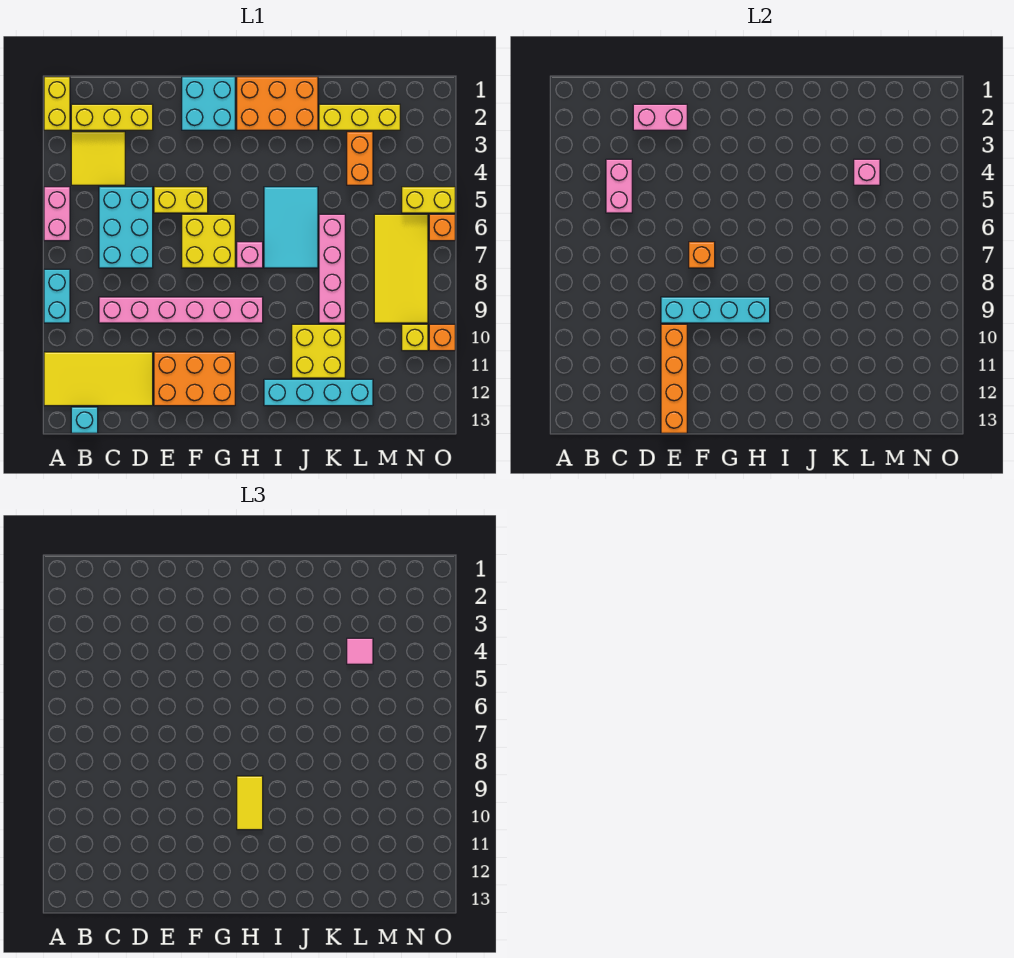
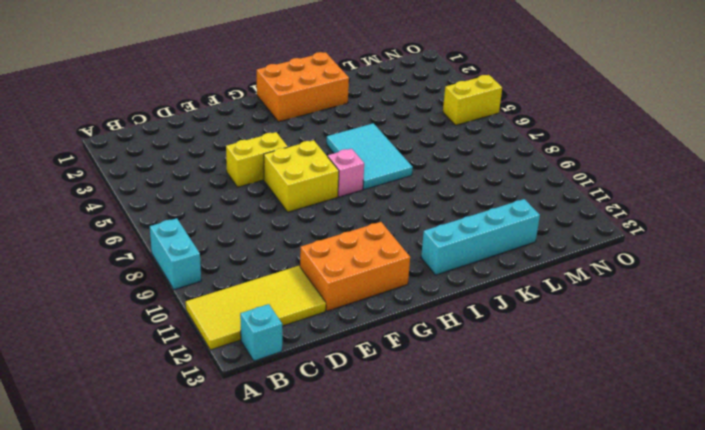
none -> yellow brick A1:A2 level 1
none -> pink brick A5:A6 level 1
none -> yellow brick B2:D2 level 1
none -> yellow tile B3:C4 level 1

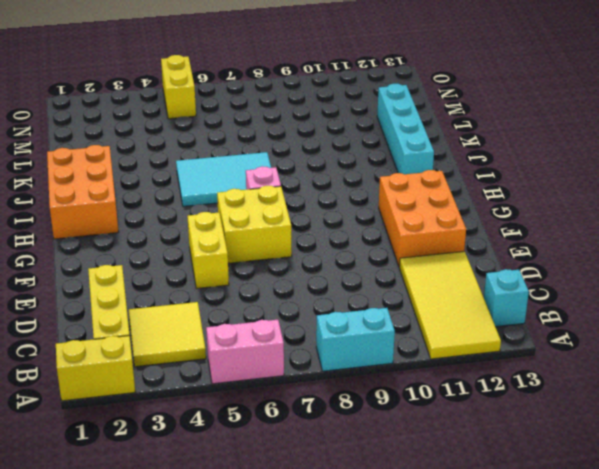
none -> cyan brick C5:D7 level 1
none -> pink brick C9:H9 level 1
none -> cyan brick F1:G2 level 1
none -> yellow brick J10:K11 level 1

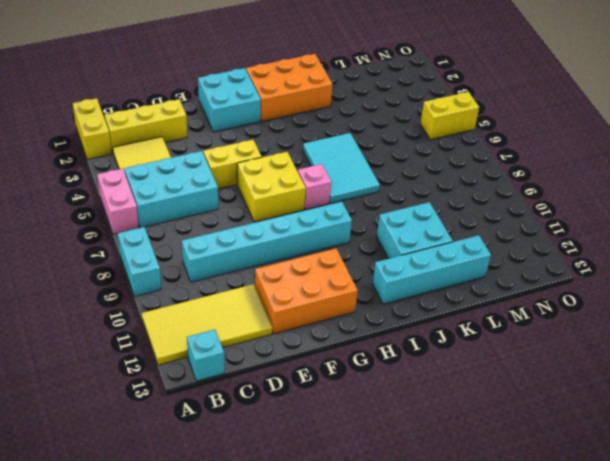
cyan brick B5:D6 level 1 -> cyan brick C5:D7 level 1
cyan brick C9:H9 level 1 -> pink brick C9:H9 level 1
cyan brick J10:K11 level 1 -> yellow brick J10:K11 level 1
none -> yellow brick K2:M2 level 1
none -> pink brick K6:K9 level 1
none -> orange brick L3:L4 level 1
none -> yellow tile M6:N9 level 1

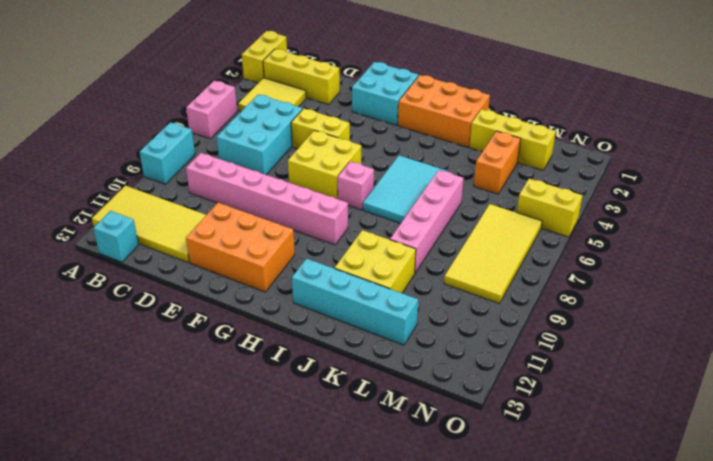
none -> yellow brick N10 level 1
none -> orange brick O6 level 1
none -> orange brick O10 level 1
none -> pink brick C4:C5 level 2

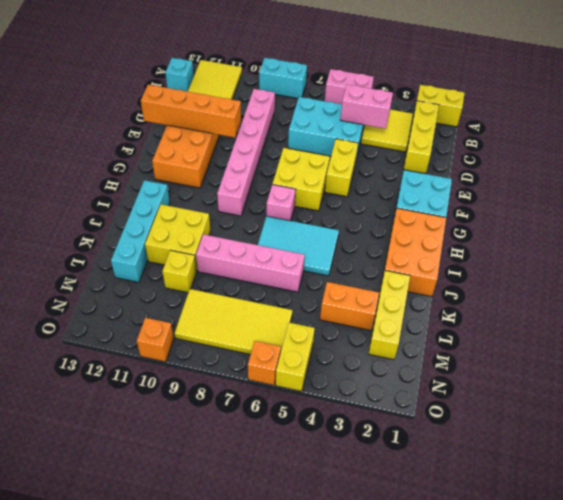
yellow brick L10 level 1 -> yellow brick N10 level 1
none -> pink brick D2:E2 level 2
none -> cyan brick E9:H9 level 2
none -> orange brick F7 level 2
none -> pink brick L4 level 2

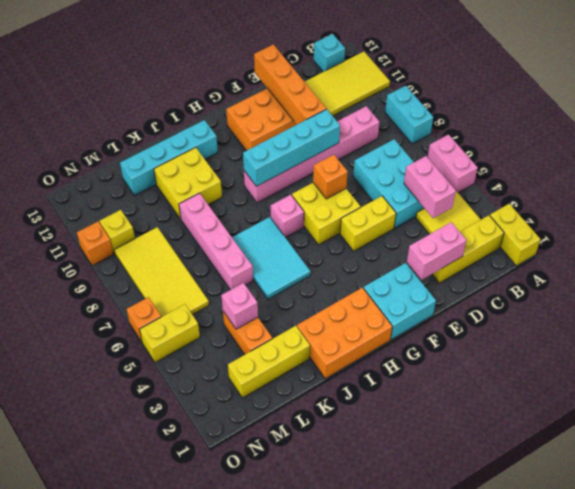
none -> yellow tile H9:H10 level 3
none -> pink tile L4 level 3

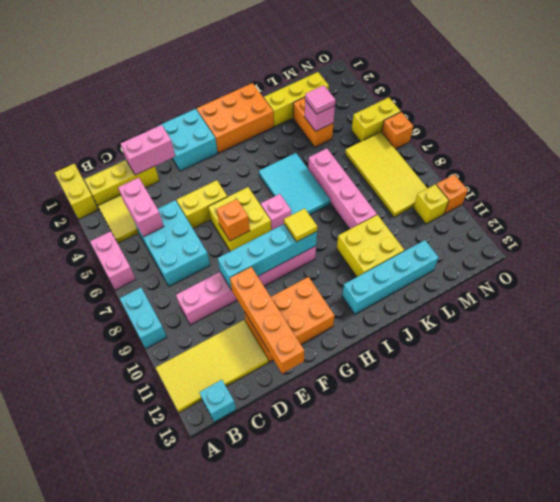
yellow tile H9 level 3 -> yellow tile H9:H10 level 3

